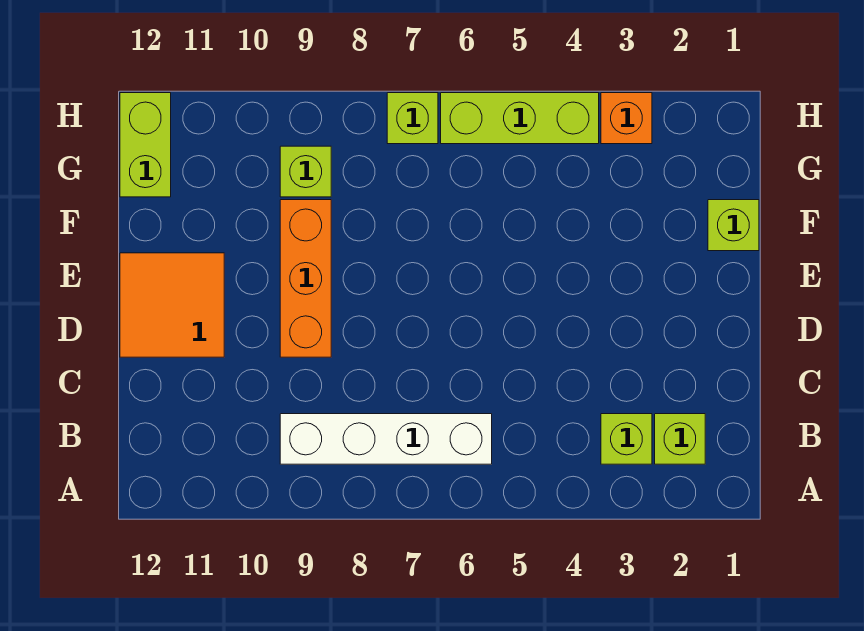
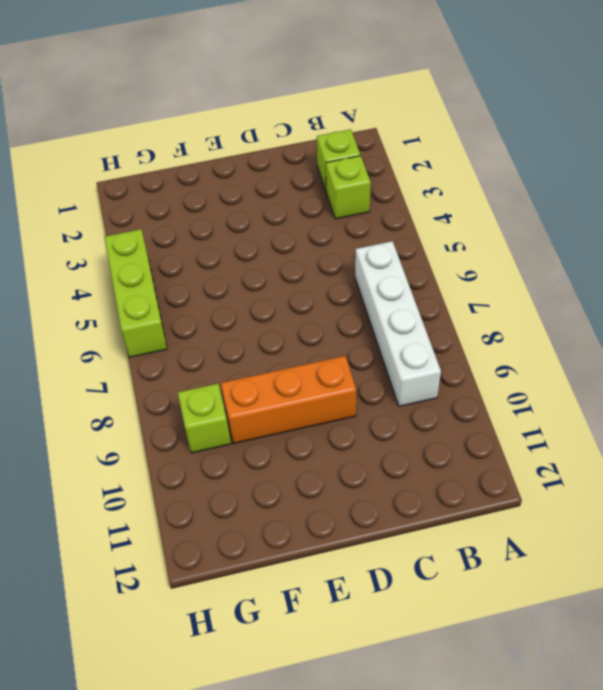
none -> orange tile D11:E12 level 1
none -> lime brick F1 level 1

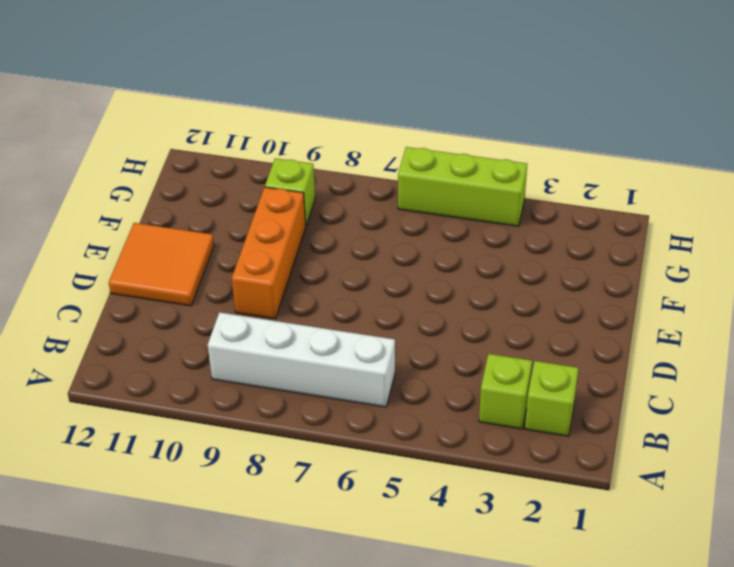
none -> lime brick F1 level 1
none -> lime brick G12:H12 level 1

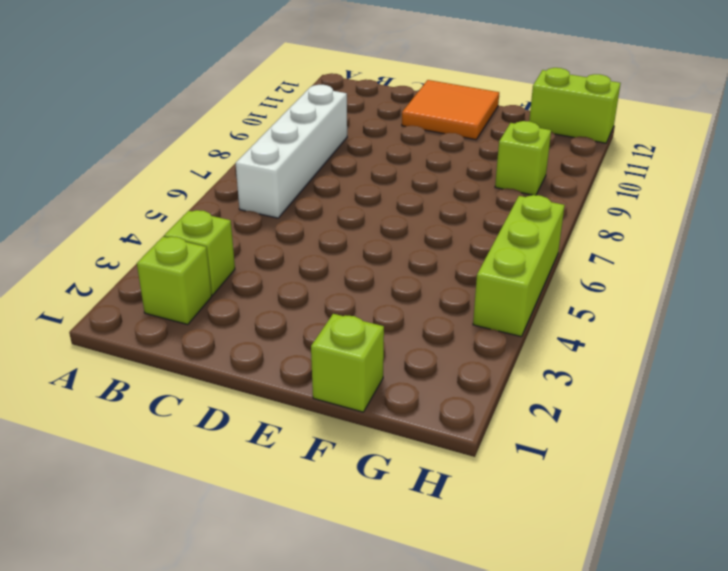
none -> orange brick D9:F9 level 1
none -> orange brick H3 level 1

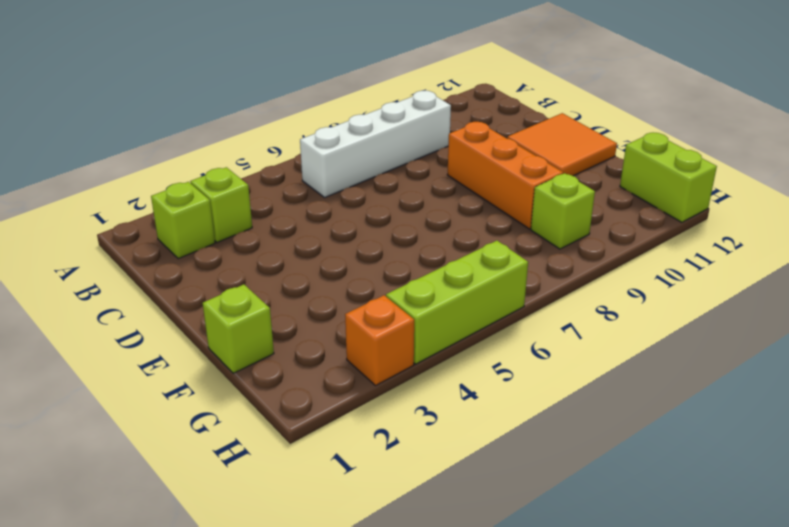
none -> lime brick H7 level 1

